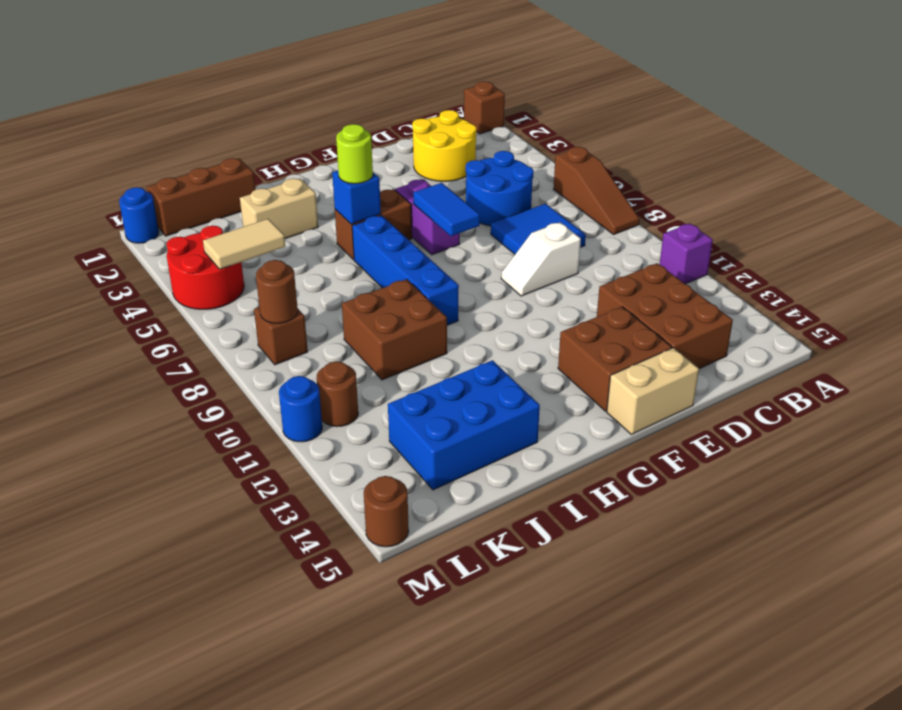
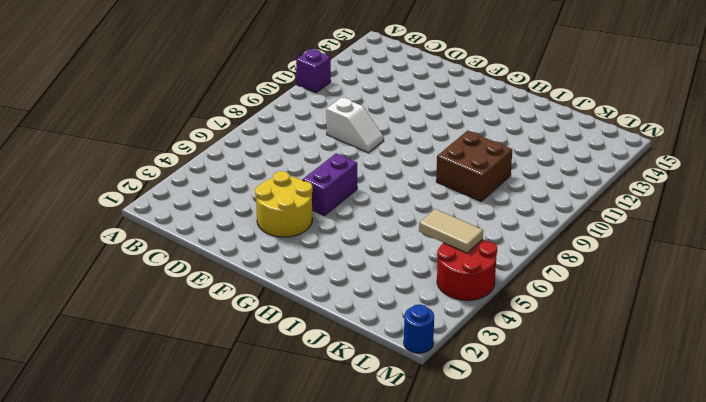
yellow round brick E3:F4 level 1 -> yellow round brick C2:D3 level 1
none -> brown brick A1 level 1
none -> brown slope A6:A8 level 1 top 6
none -> blue round brick C5:D6 level 1

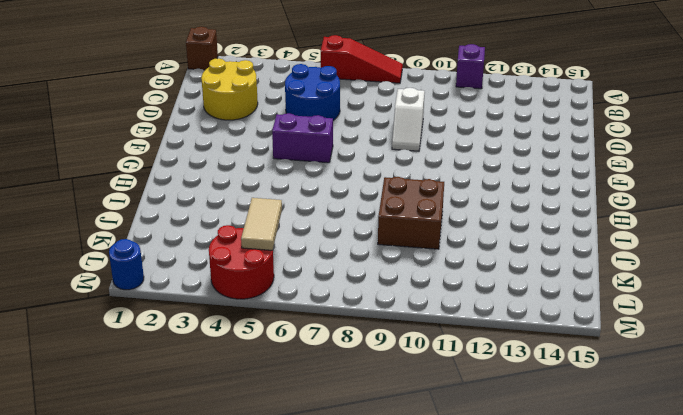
red slope A6:A8 level 1 top 6 -> brown slope A6:A8 level 1 top 6
none -> blue tile C7:D8 level 1
none -> brown brick C12:D14 level 1
none -> brown brick E13:F14 level 1

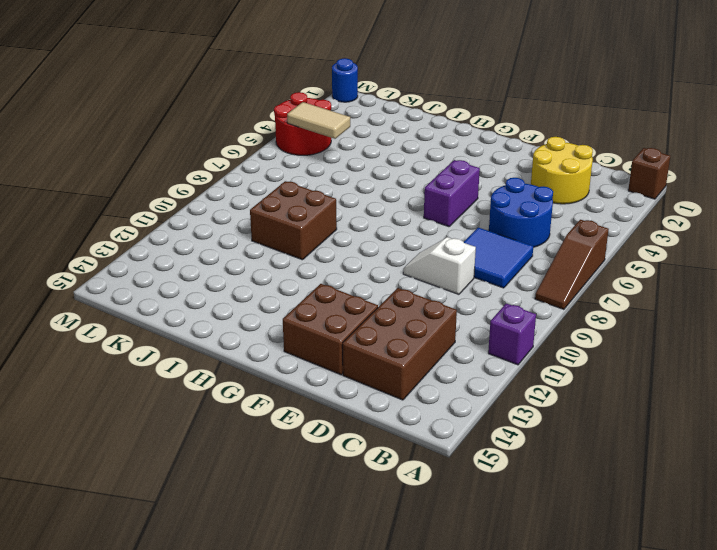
none -> tan brick E15:F15 level 1
none -> brown brick G5:H5 level 1
none -> blue brick H6:H9 level 1

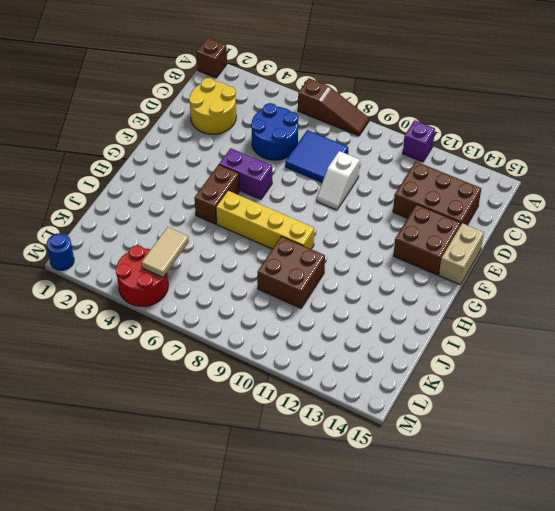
yellow brick H6:H9 level 1 -> blue brick H6:H9 level 1
none -> tan brick I3:J3 level 1
none -> blue brick I13:K14 level 1
none -> brown brick J1:L1 level 1

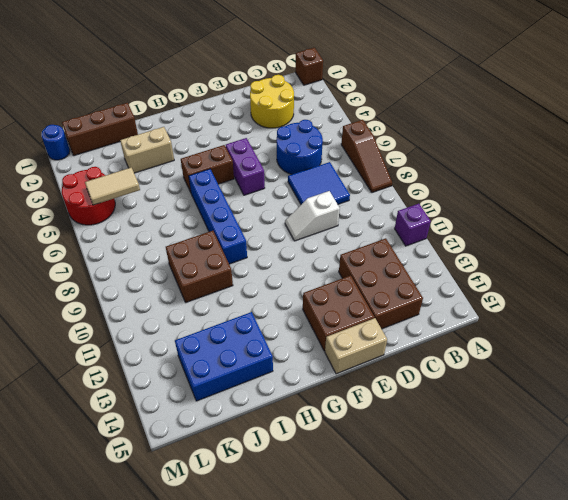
none -> brown brick L8 level 1
none -> brown round brick L11 level 1
none -> blue round brick M11 level 1

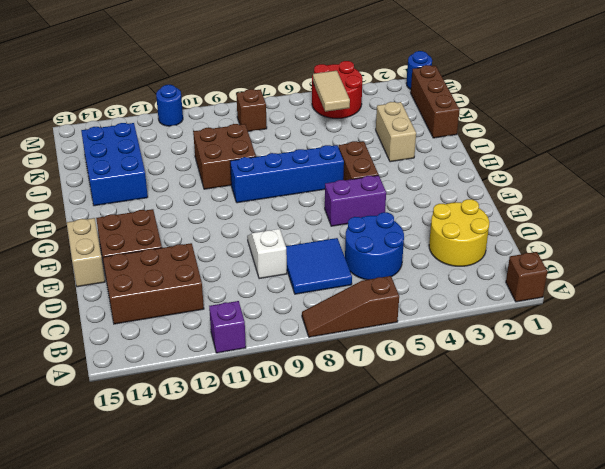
none -> brown round brick L11 level 1
none -> brown round brick M15 level 1
none -> blue tile F6:F7 level 2

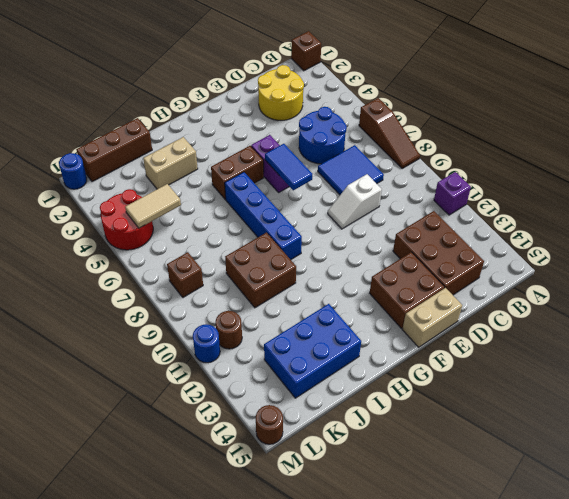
none -> blue brick H5 level 2
none -> brown round brick L8 level 2
none -> lime round brick H5 level 3

